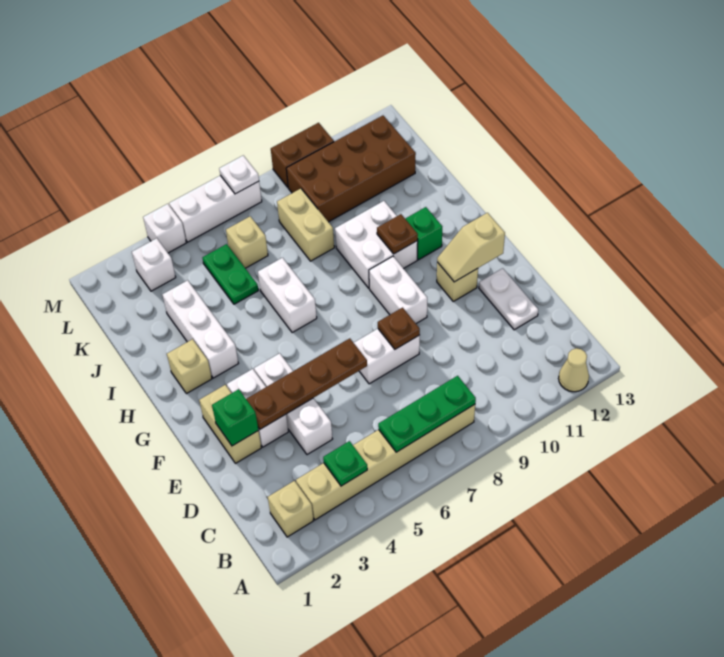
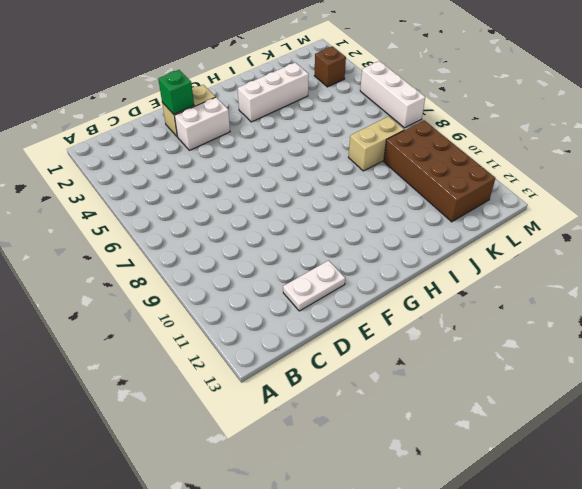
brown brick L3 level 1 -> white brick L3 level 1
none -> tan cone A12 level 1
none -> tan brick B2 level 1
none -> tan brick B3:B8 level 1
none -> white brick D4:F4 level 1

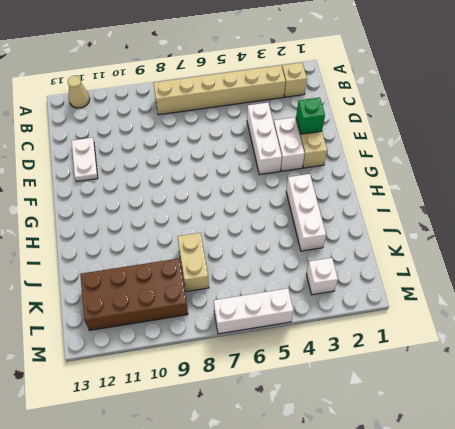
none -> white brick E7:E8 level 1
none -> white brick F9:G9 level 1
none -> tan brick F11 level 1
none -> tan brick H2 level 1

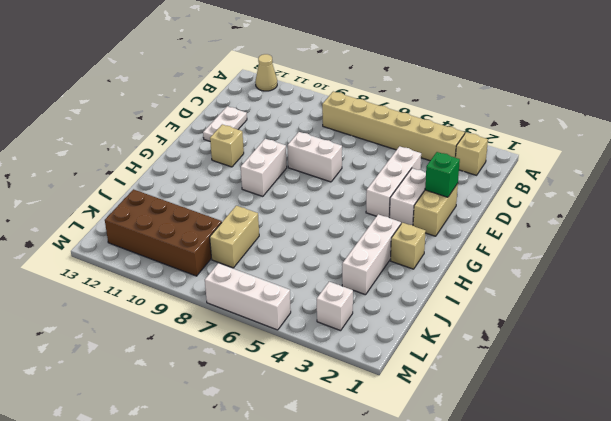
none -> white brick H6:I6 level 1
none -> white brick H9:I10 level 1
none -> green brick H11 level 1
none -> green plate J5:K5 level 1

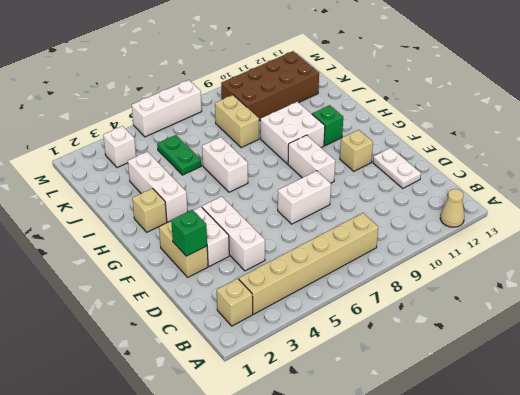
none -> tan brick K6 level 1
none -> white brick M4 level 1
none -> brown brick M9:M10 level 1
none -> green plate B4 level 2

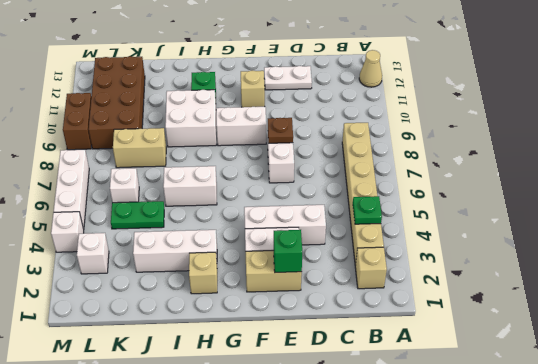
white brick K6 level 1 -> tan brick K6 level 1
none -> green plate B6:B8 level 2
none -> brown plate E3:E6 level 2
none -> tan slope F11:F12 level 2 top 12
none -> brown plate H10 level 2

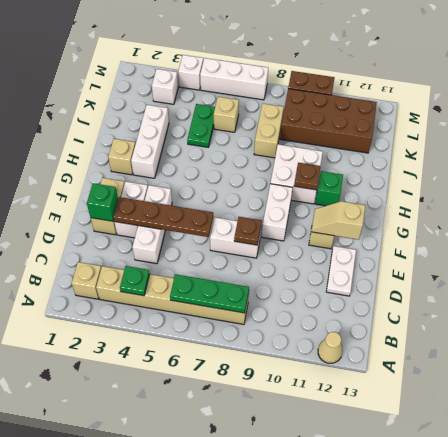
none -> white brick H6:I6 level 1
none -> white plate M7 level 2

